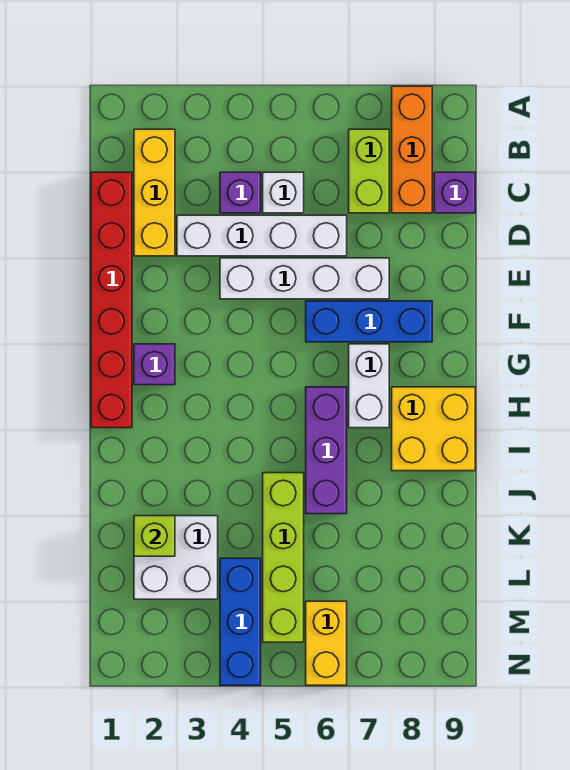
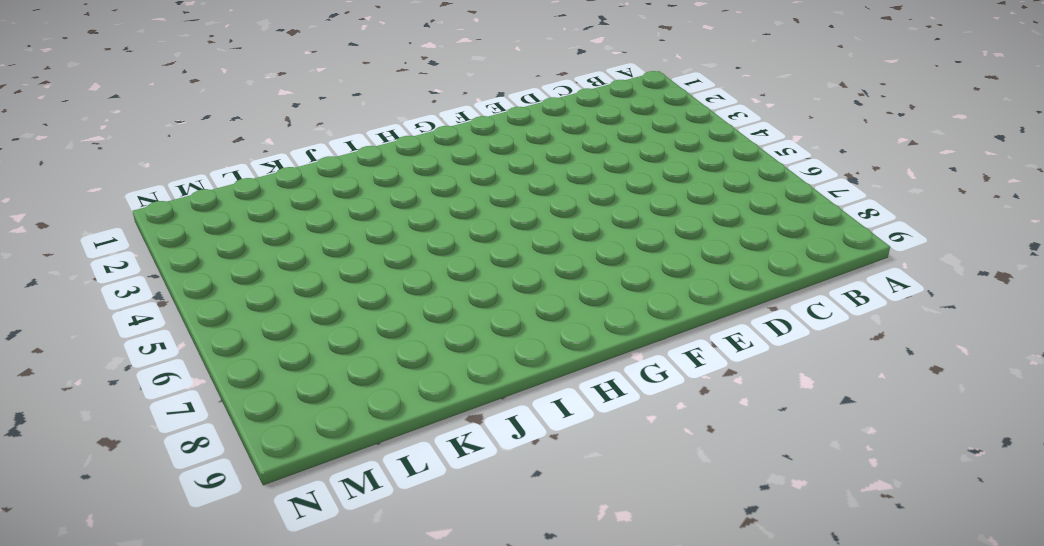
none -> orange brick A8:C8 level 1
none -> yellow brick B2:D2 level 1
none -> lime brick B7:C7 level 1

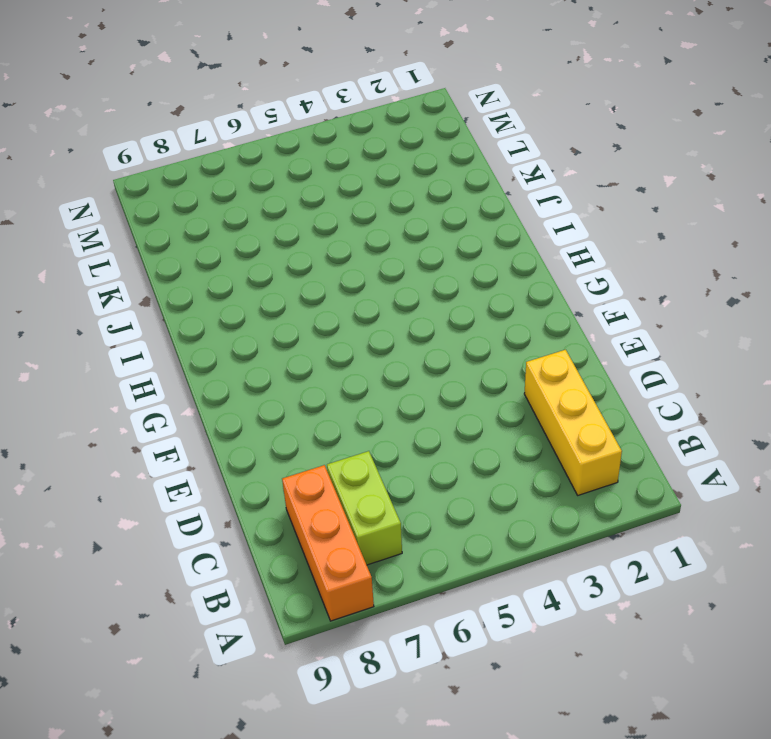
none -> red brick C1:H1 level 1
none -> purple brick C4 level 1
none -> white brick C5 level 1

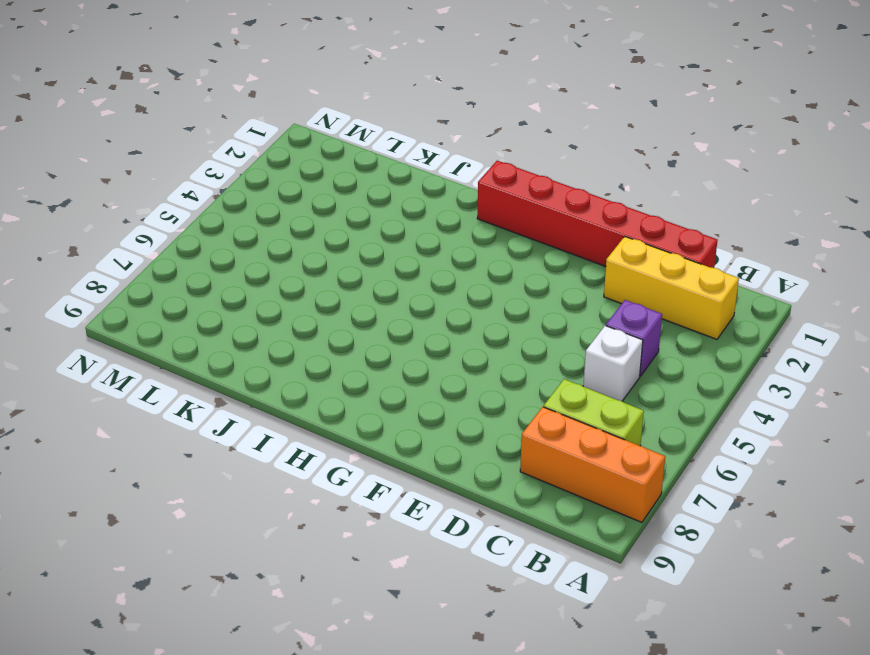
none -> purple brick C9 level 1
none -> white brick D3:D6 level 1
none -> white brick E4:E7 level 1

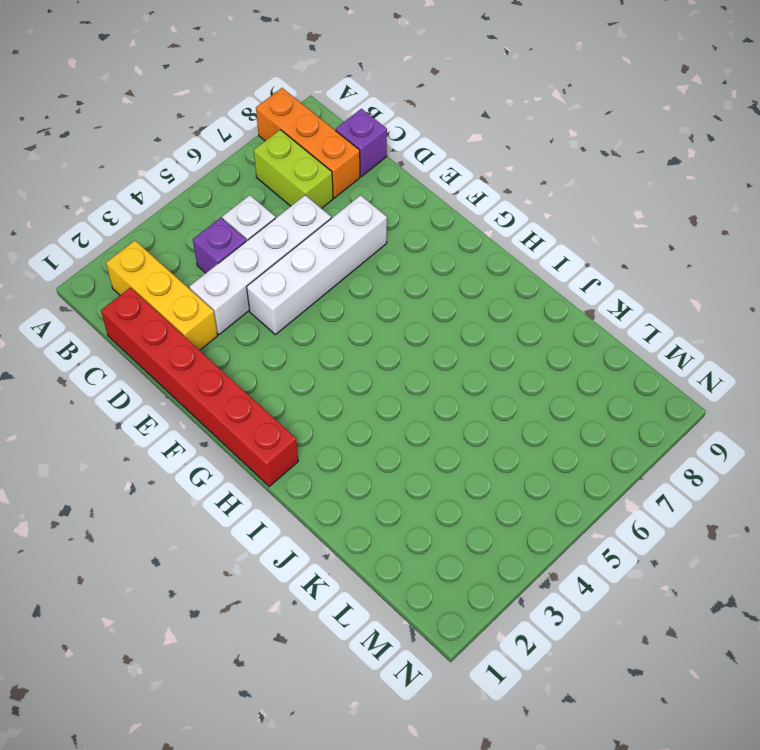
none -> blue brick F6:F8 level 1
none -> purple brick G2 level 1
none -> white brick G7:H7 level 1

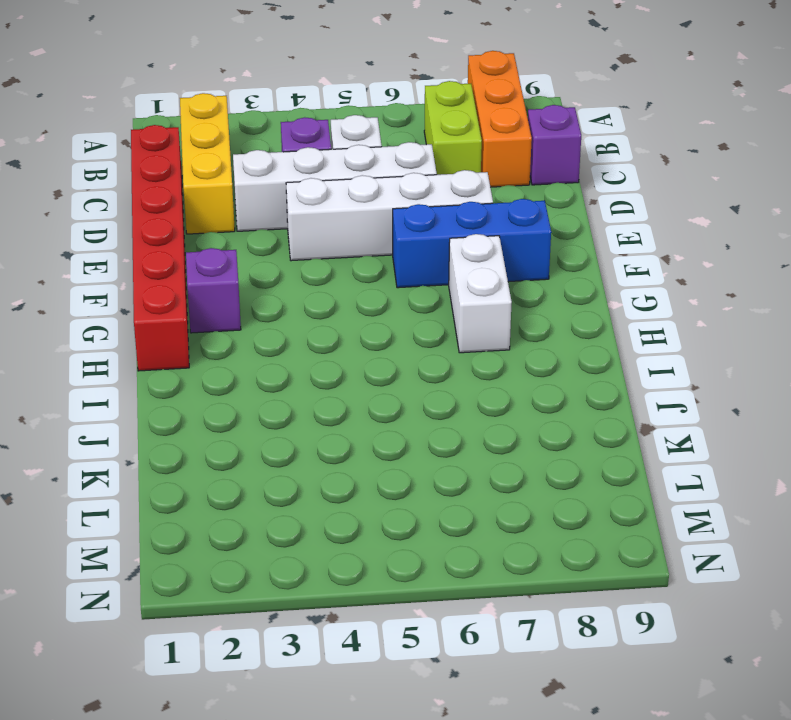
none -> purple brick H6:J6 level 1
none -> yellow brick H8:I9 level 1
none -> lime brick J5:M5 level 1

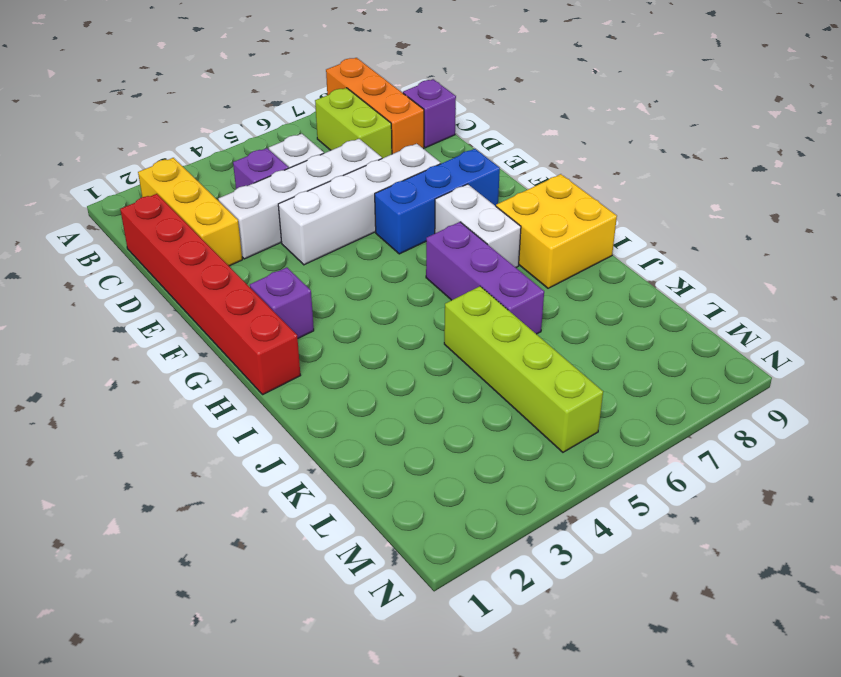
none -> white brick K2:L3 level 1
none -> blue brick L4:N4 level 1
none -> yellow brick M6:N6 level 1

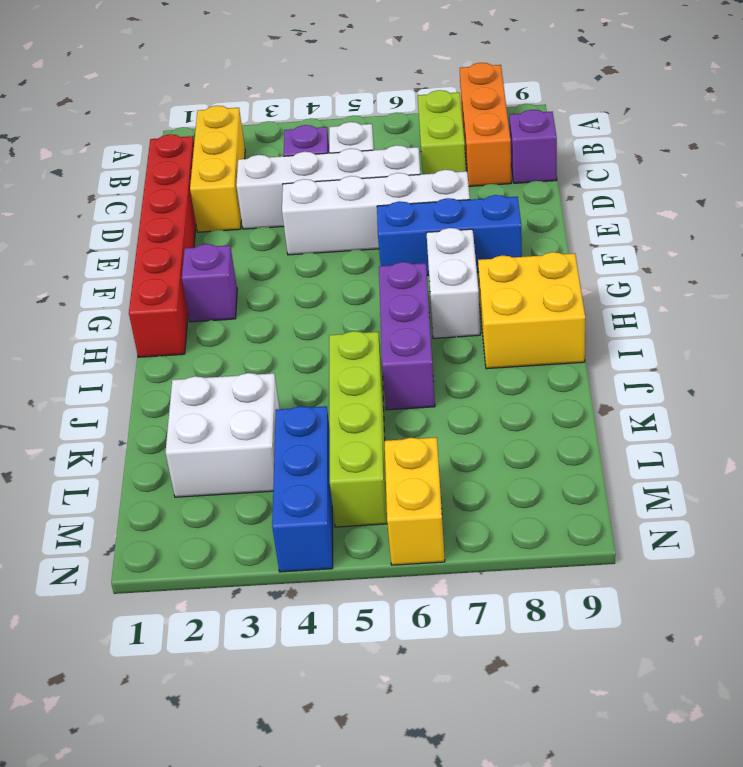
none -> lime brick K2 level 2

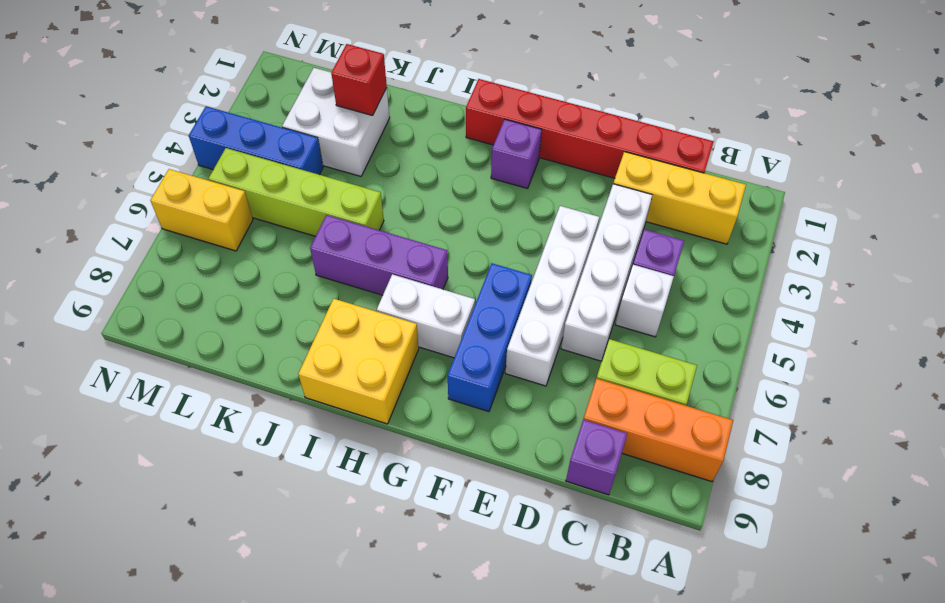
red brick K2 level 2 -> lime brick K2 level 2

